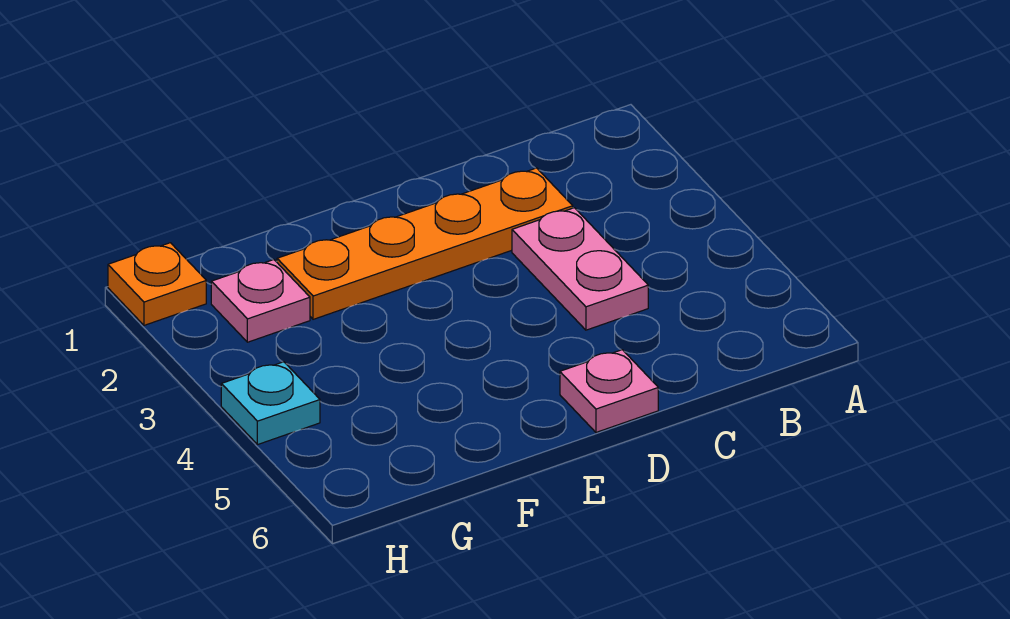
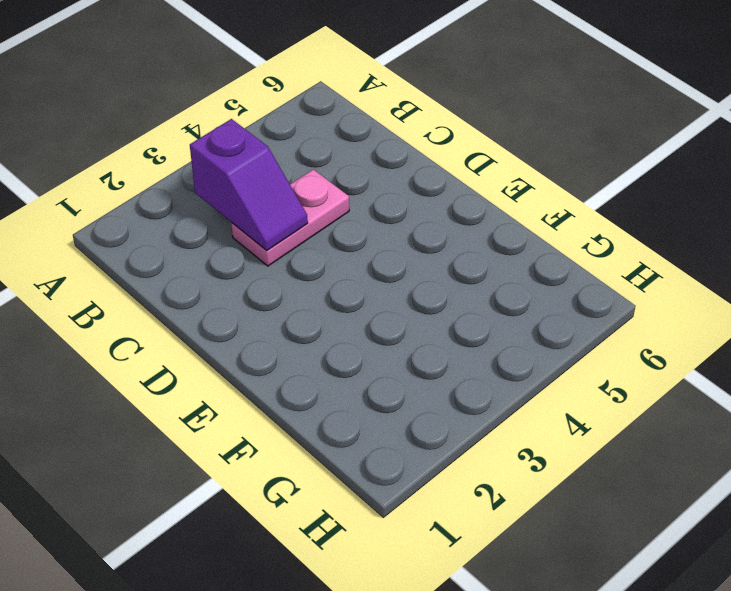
purple slope B3:C3 level 2 top B -> none
none -> orange plate C2:F2 level 1
none -> pink plate D6 level 1

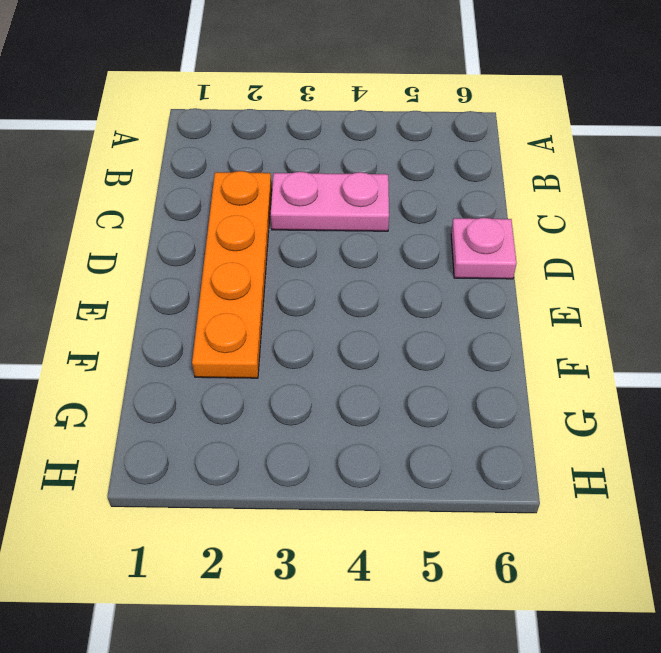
none -> pink plate G2 level 1
none -> orange plate H1 level 1

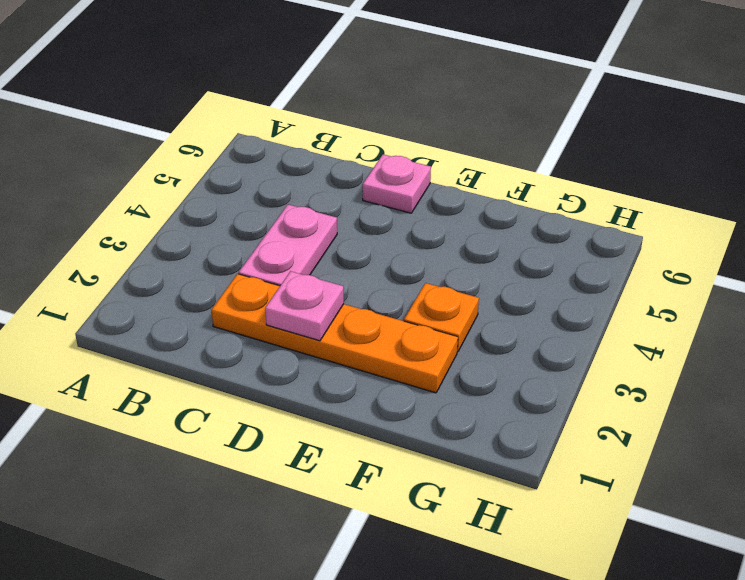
pink plate D2 level 2 -> pink plate G2 level 1
orange plate F3 level 1 -> orange plate H1 level 1
none -> cyan plate H4 level 1

